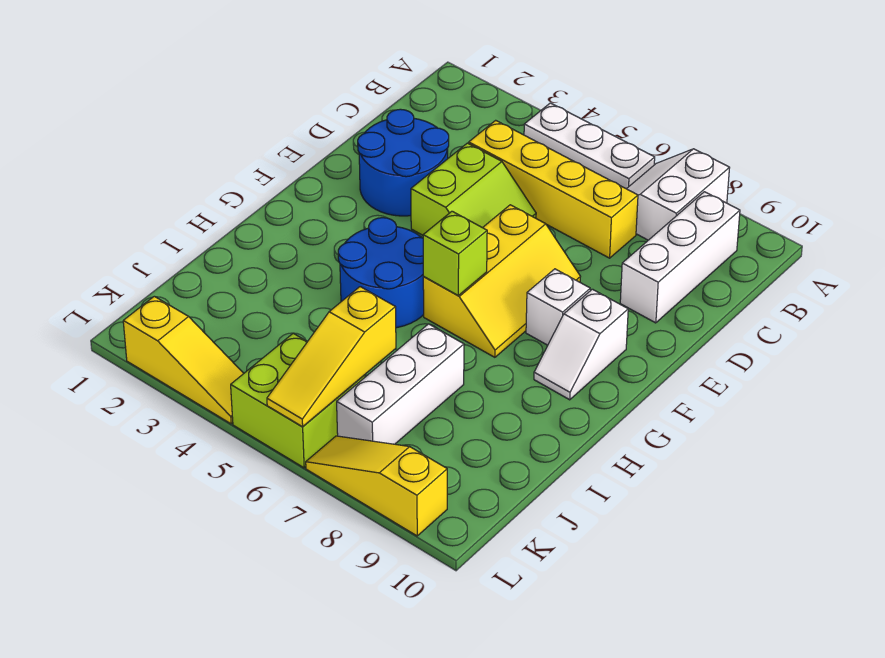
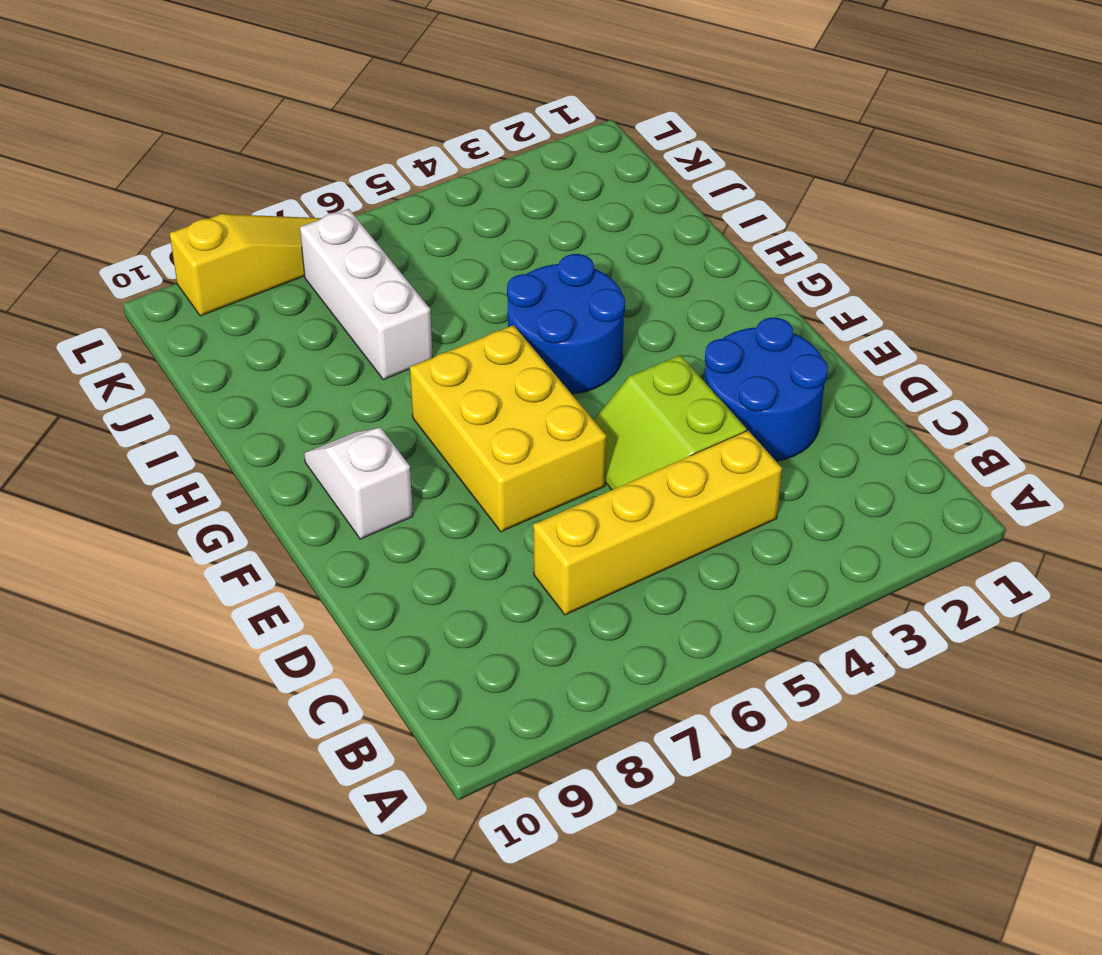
yellow brick E6:G7 level 1 -> yellow slope E6:G7 level 1 top 6
none -> white plate A4:A6 level 1
none -> white slope A7:B8 level 1 top 8
none -> white brick B9:D9 level 1

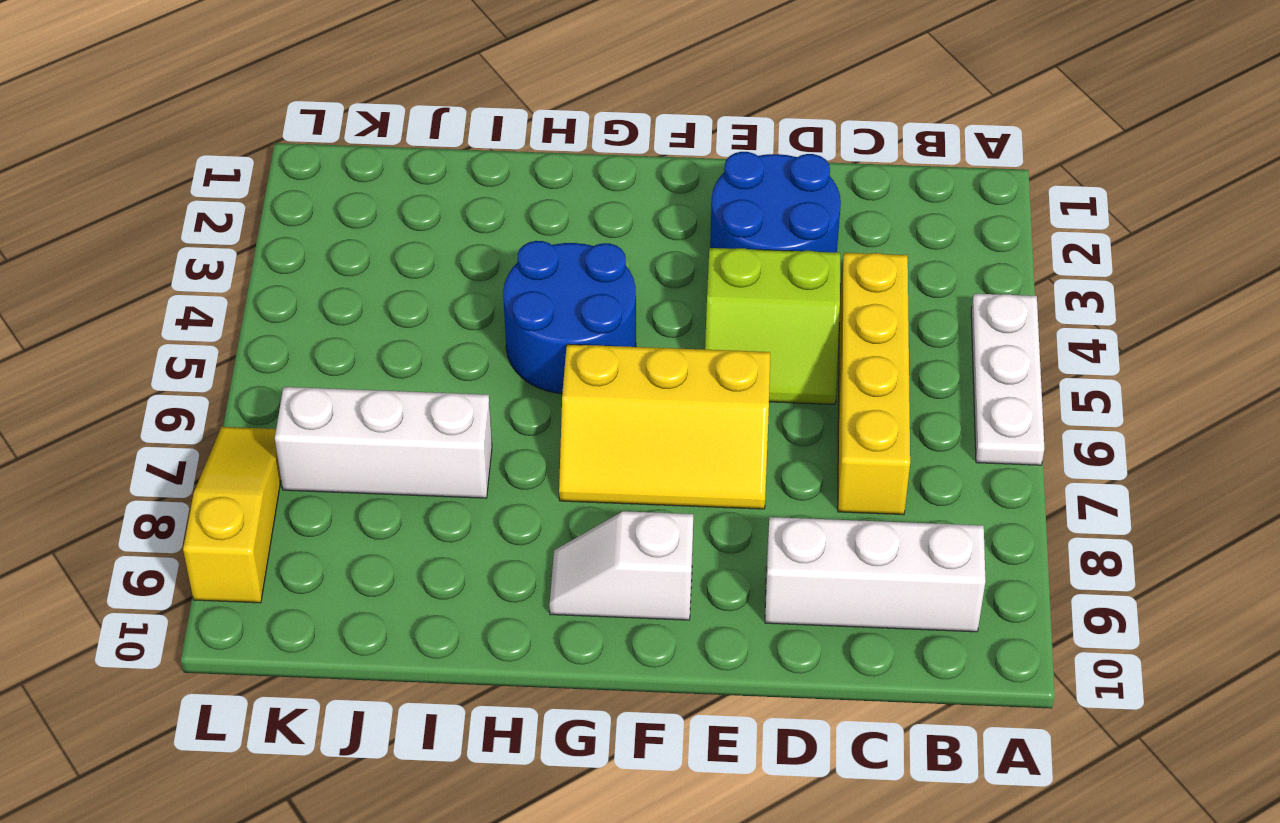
none -> white slope A7:B8 level 1 top 8
none -> white brick F8 level 1
none -> lime brick K5:L6 level 1

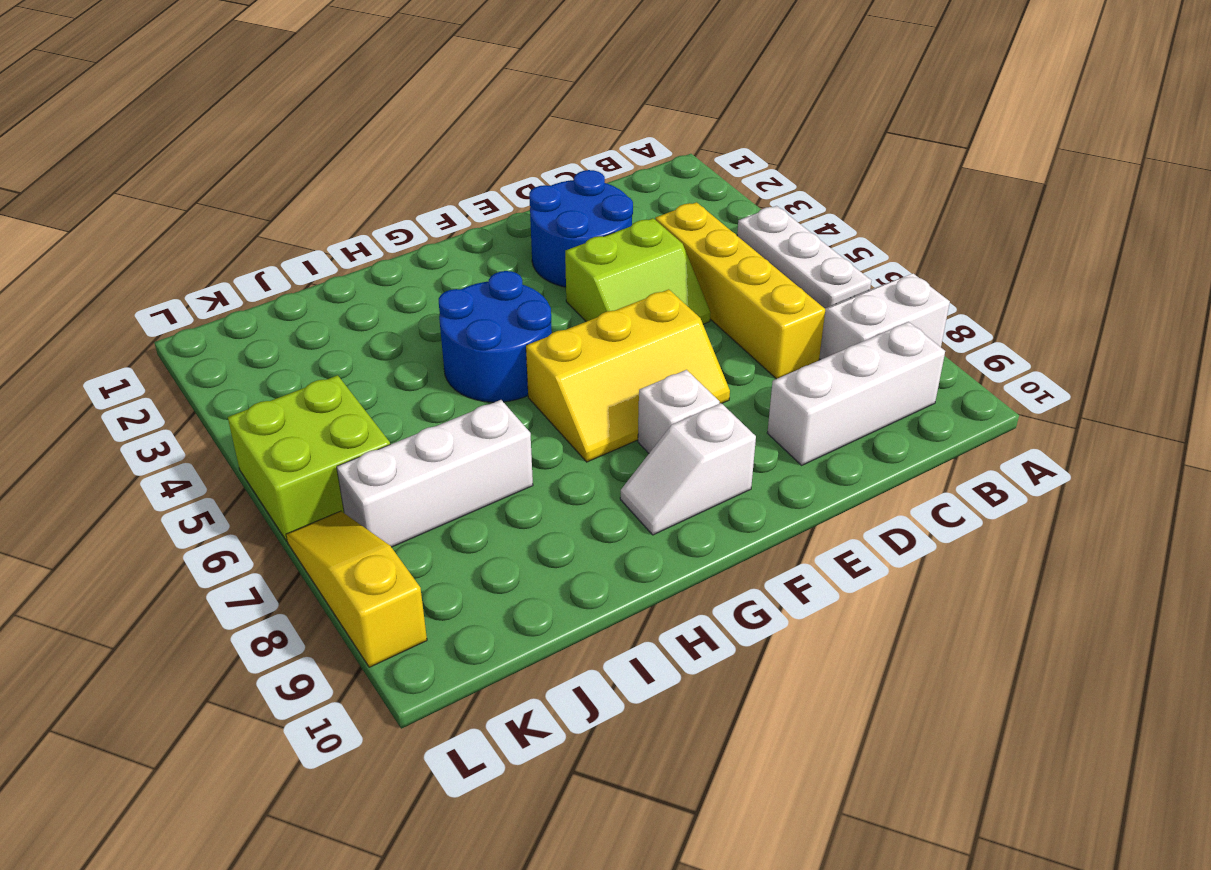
none -> yellow slope L2:L4 level 1 top 2
none -> lime brick G6 level 2
none -> yellow slope J6:L6 level 2 top J

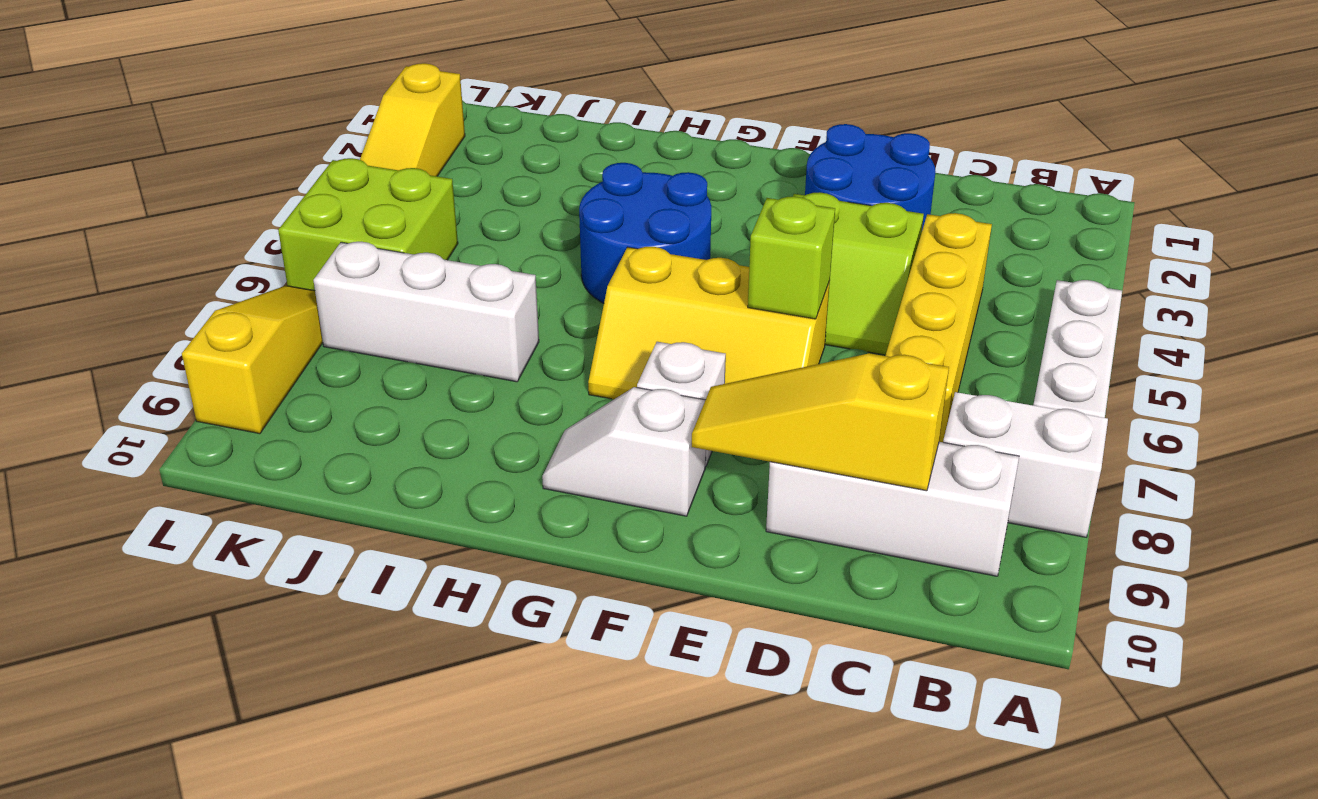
yellow slope C9:E9 level 2 top C -> yellow slope J6:L6 level 2 top J
lime brick E6 level 2 -> lime brick G6 level 2

